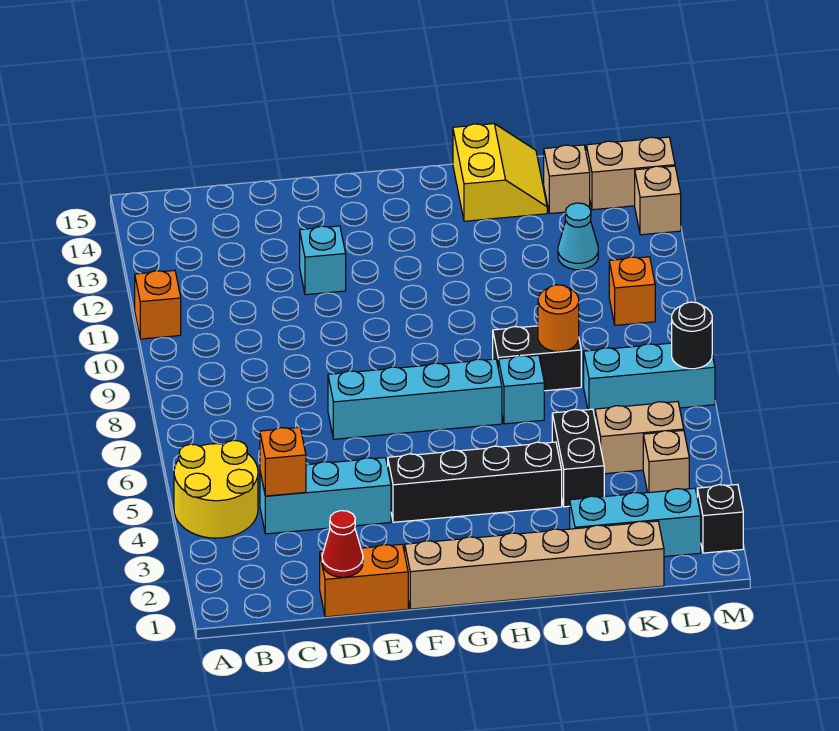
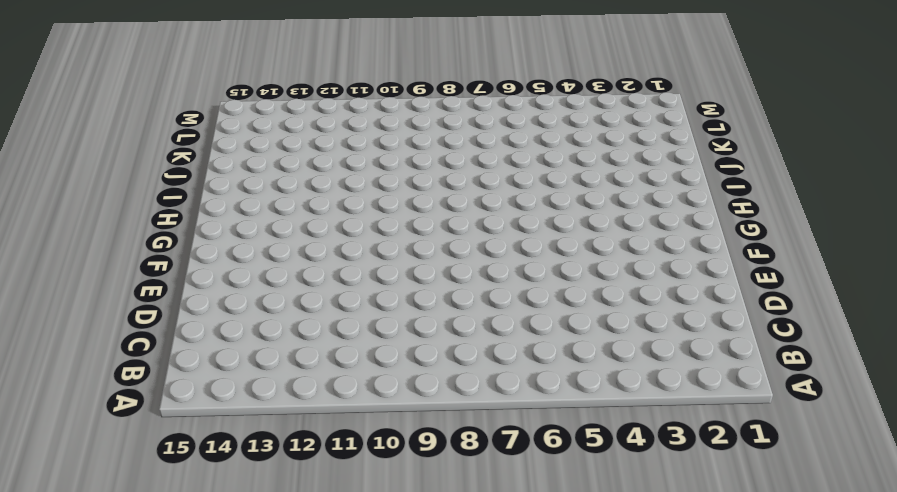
none -> yellow round brick A4:B5 level 1
none -> orange brick A11 level 1
none -> cyan brick C4:E4 level 1

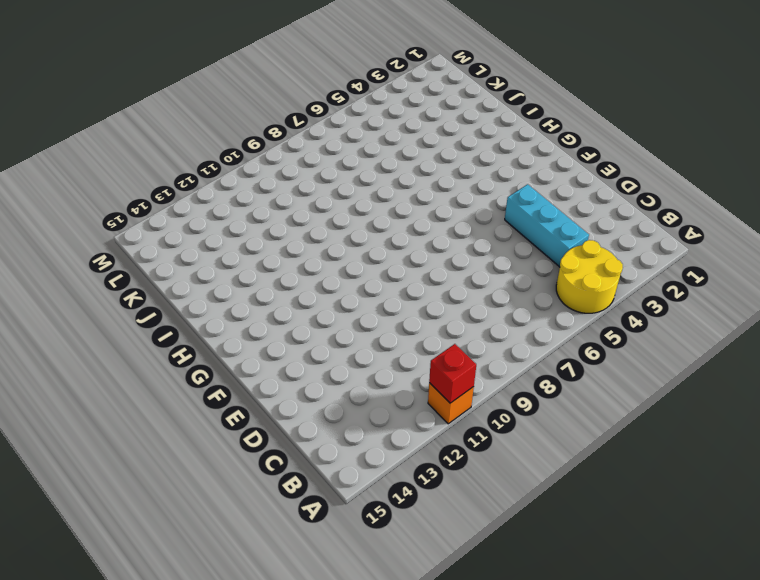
red brick A11 level 2 -> none
none -> orange brick D1:E1 level 1
none -> cyan brick E7:H7 level 1
none -> cyan brick E12 level 1

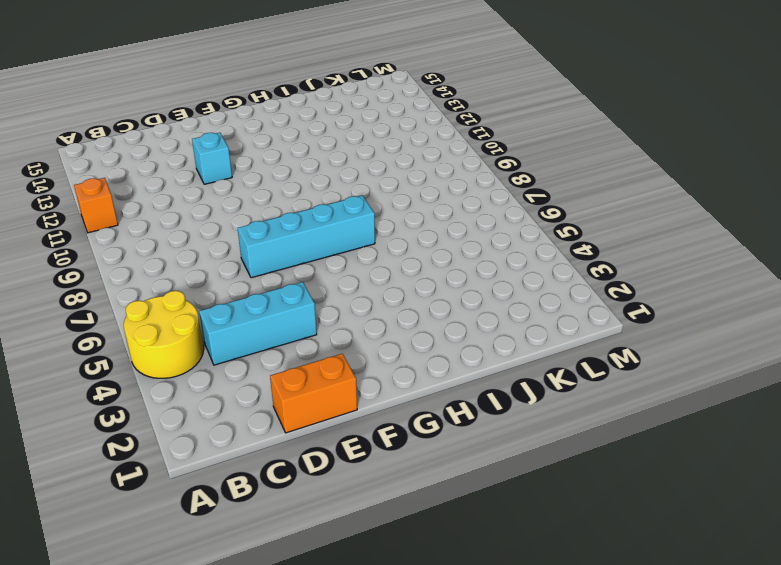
none -> tan brick F1:K1 level 1
none -> black brick F4:I4 level 1
none -> cyan brick I7 level 1

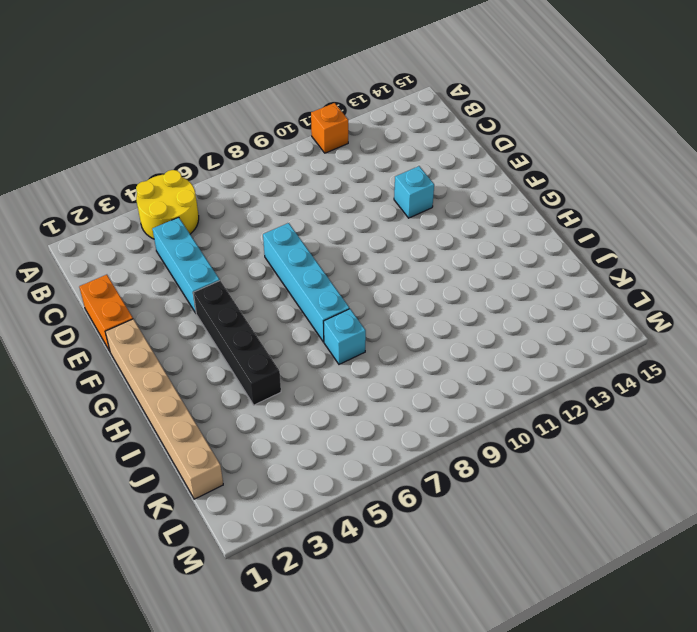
none -> black brick I8:J8 level 1
none -> yellow slope I14:J15 level 1 top I
none -> cyan brick J2:L2 level 1

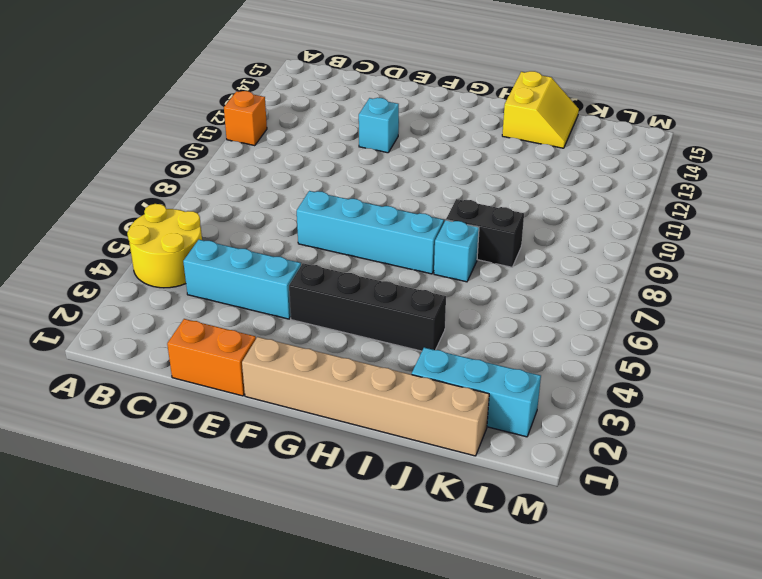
none -> black brick J4:J5 level 1
none -> tan brick K5:L5 level 1
none -> cyan brick K7:M7 level 1

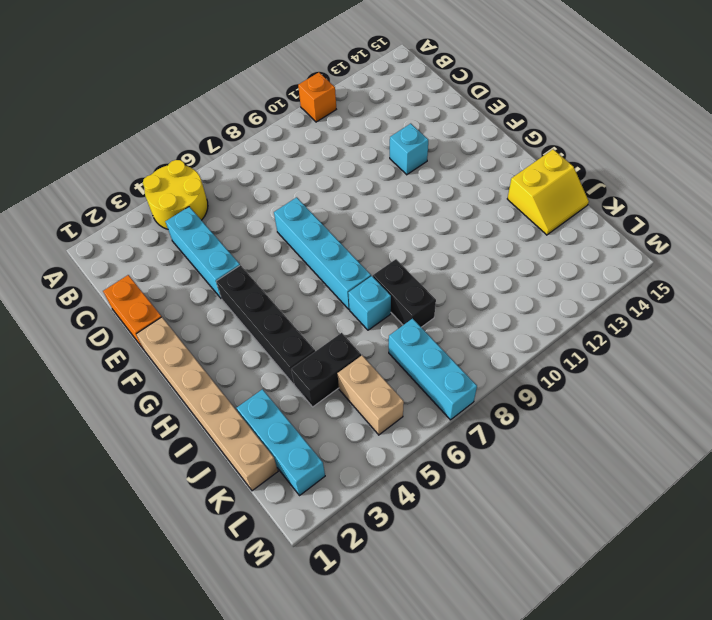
none -> cyan cone K12 level 1
none -> tan brick K14 level 1
none -> tan brick L4 level 1

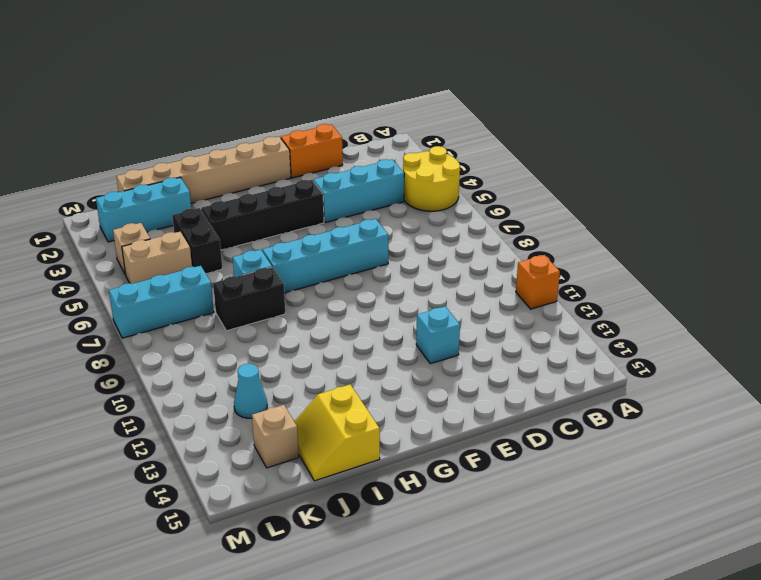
none -> orange brick L10 level 1
none -> tan brick L14:M14 level 1
none -> black brick M2 level 1

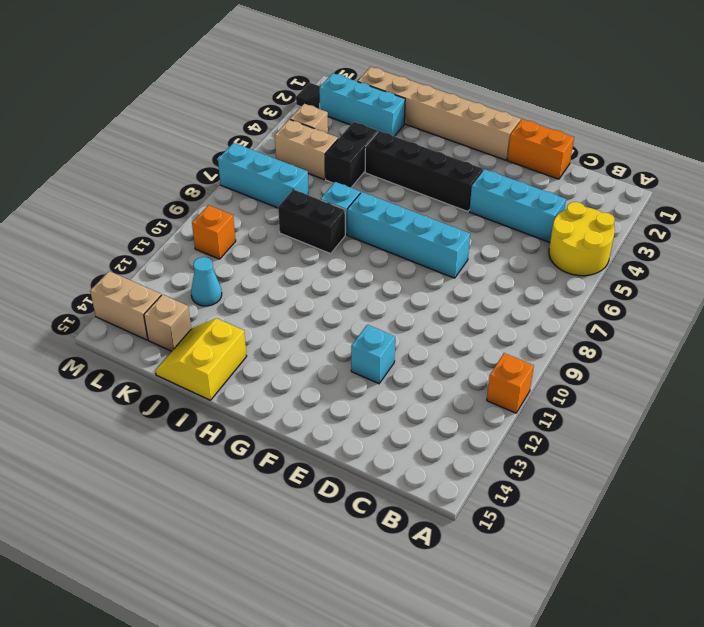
black tile M2 level 1 -> black brick M2 level 1
none -> tan brick M13 level 1
none -> orange brick C4 level 2
none -> red cone D1 level 2

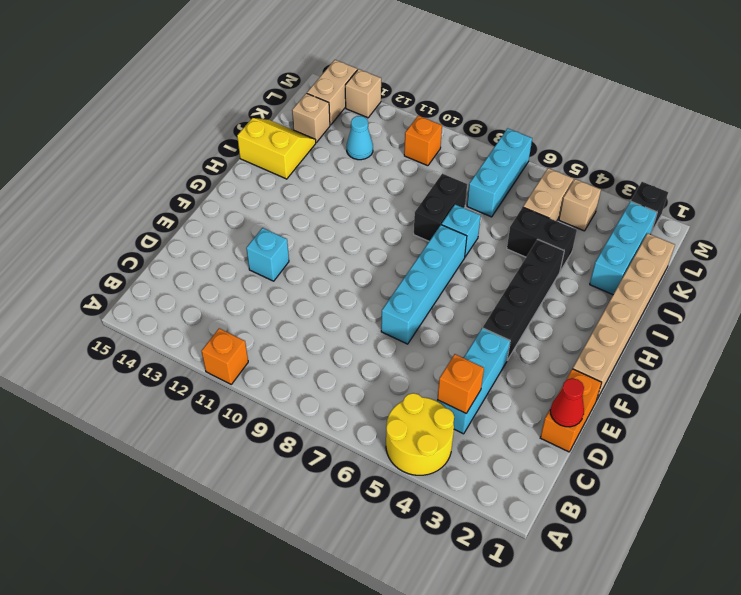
none -> orange round brick J8 level 2
none -> black round brick M7 level 2

